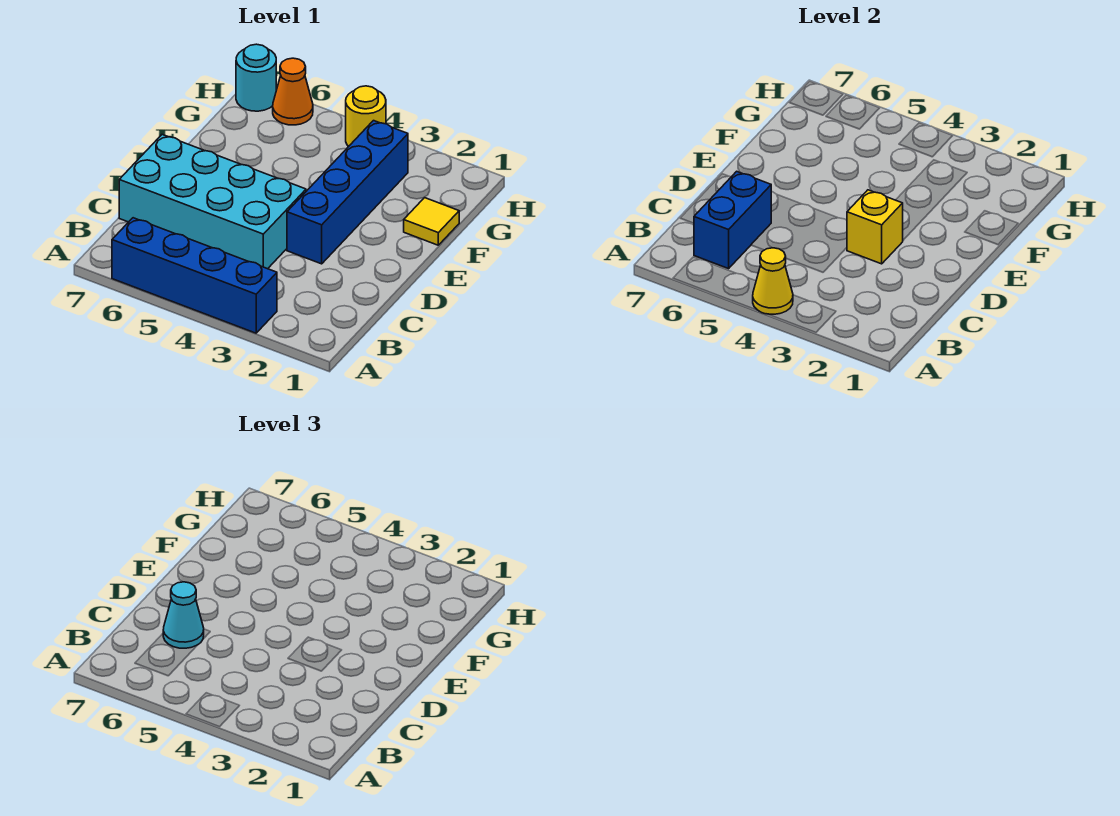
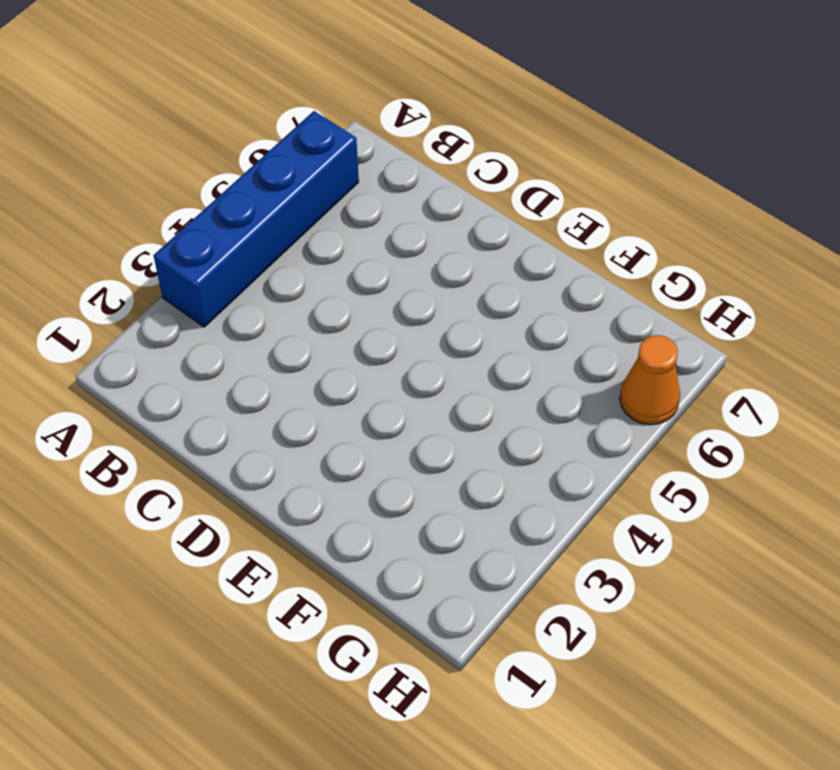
none -> cyan brick C4:D7 level 1
none -> blue brick D3:G3 level 1

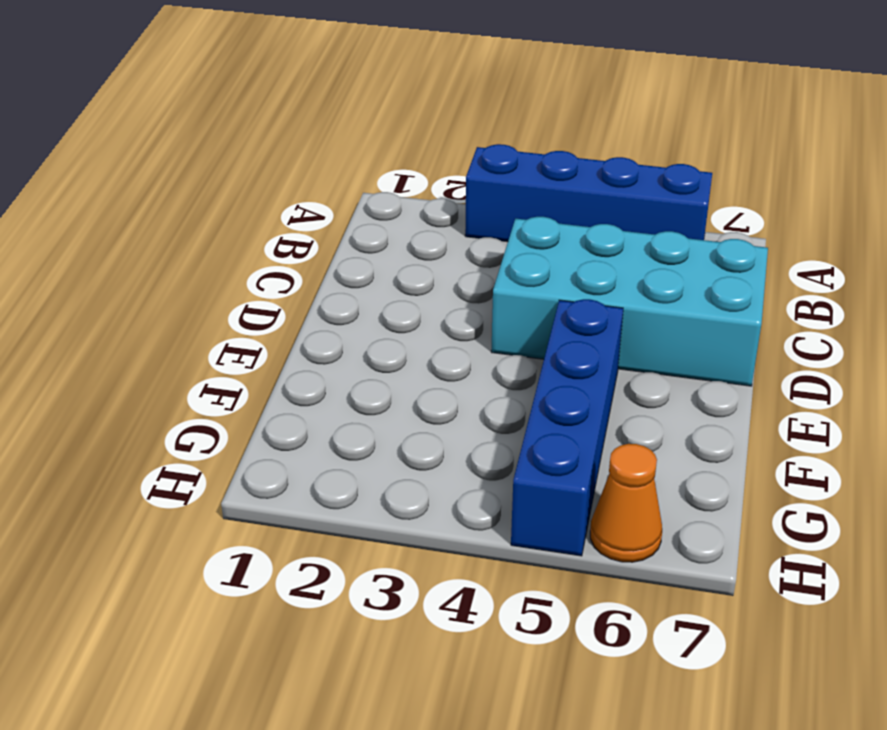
blue brick E5:H5 level 1 -> blue brick D3:G3 level 1
none -> yellow tile F1 level 1
none -> yellow round brick H4 level 1

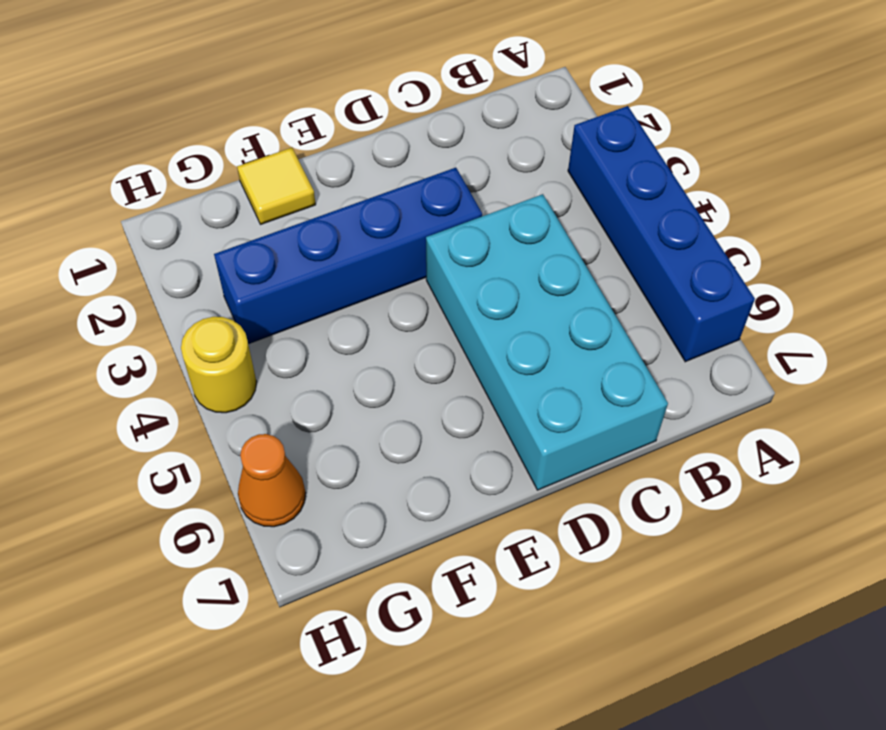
none -> cyan round brick H7 level 1
none -> yellow cone A4 level 2

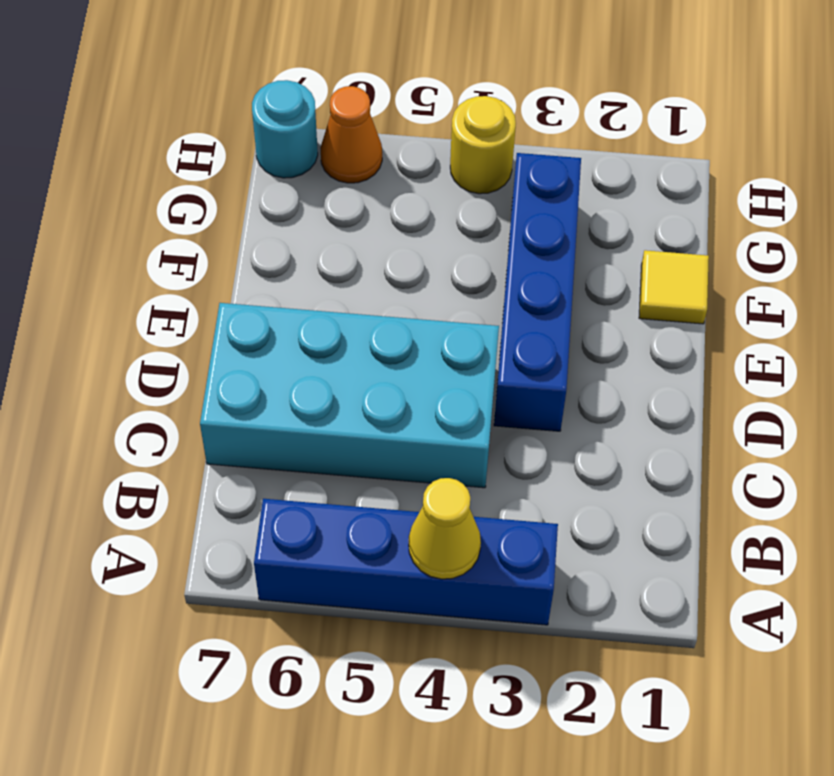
none -> blue brick B6:C6 level 2
none -> yellow brick D3 level 2

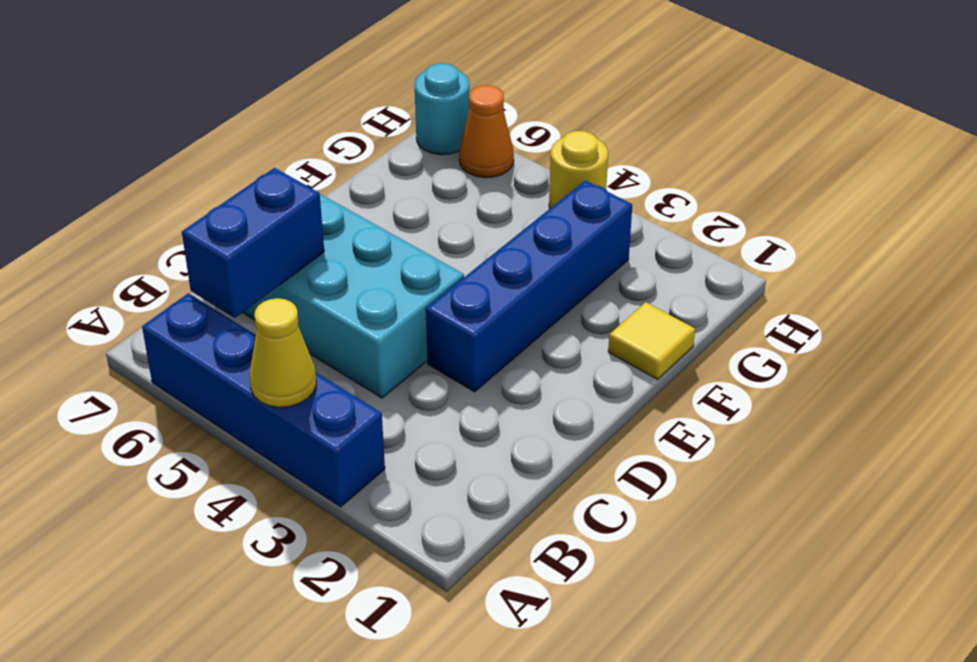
none -> yellow brick D3 level 2
none -> cyan cone C6 level 3

